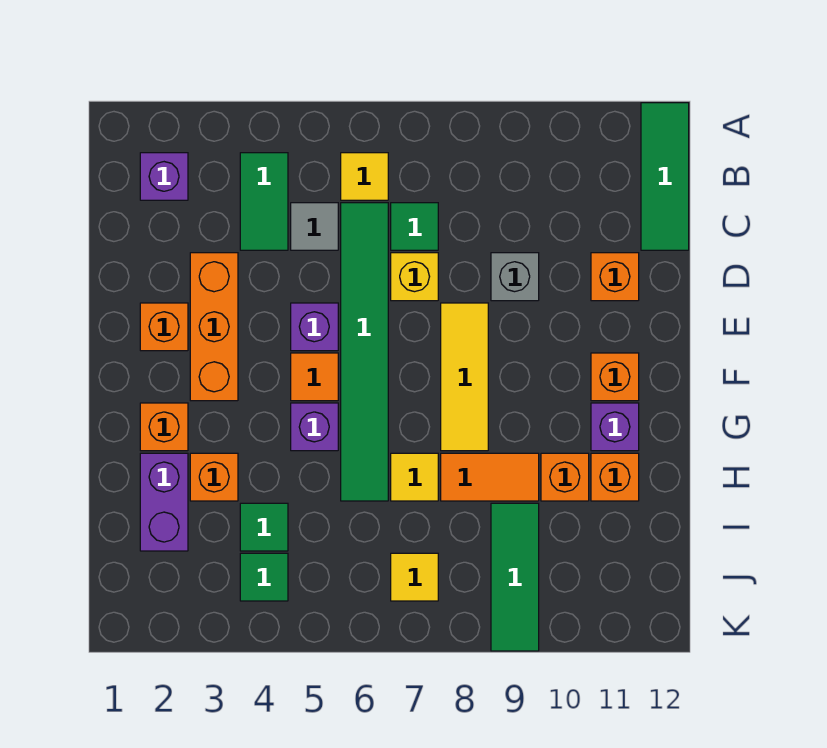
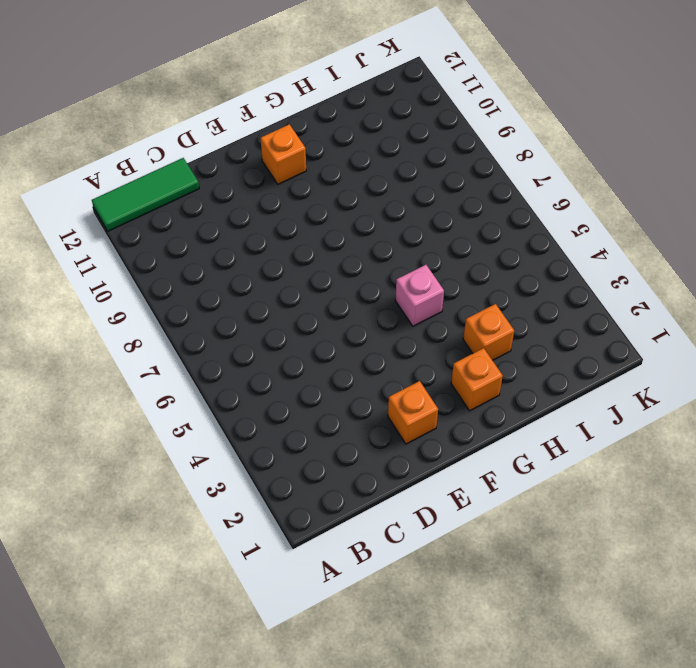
pink brick G5 level 1 -> purple brick G5 level 1
none -> purple brick B2 level 1
none -> green tile B4:C4 level 1
none -> yellow tile B6 level 1

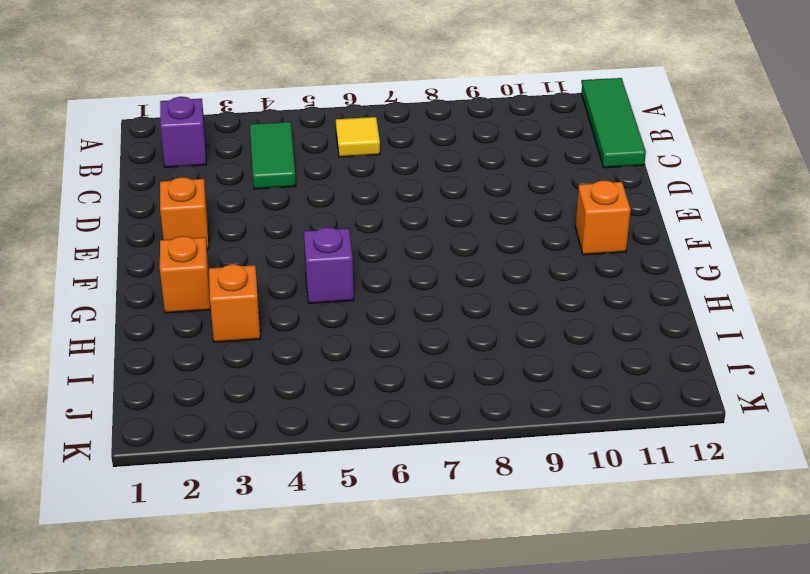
none -> grey tile C5 level 1
none -> green tile C6:H6 level 1
none -> green tile C7 level 1

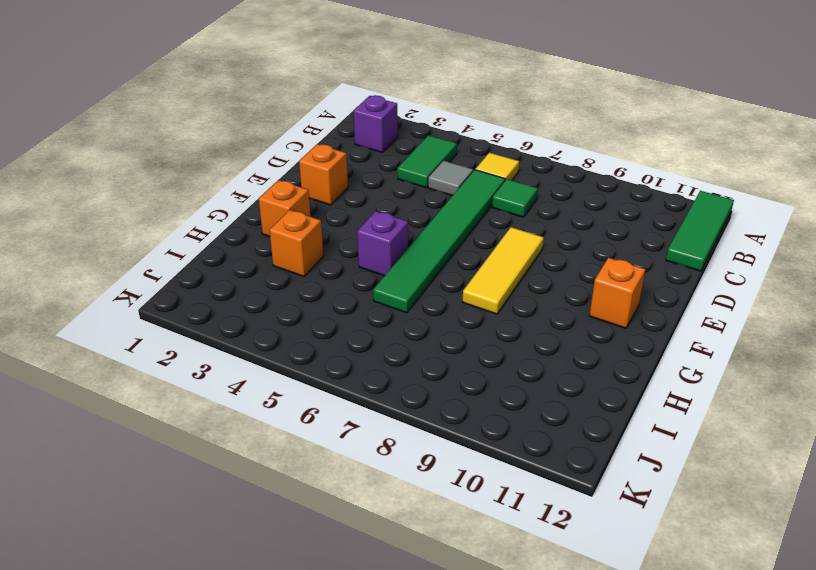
none -> orange brick D3:F3 level 1
none -> yellow brick D7 level 1
none -> grey brick D9 level 1

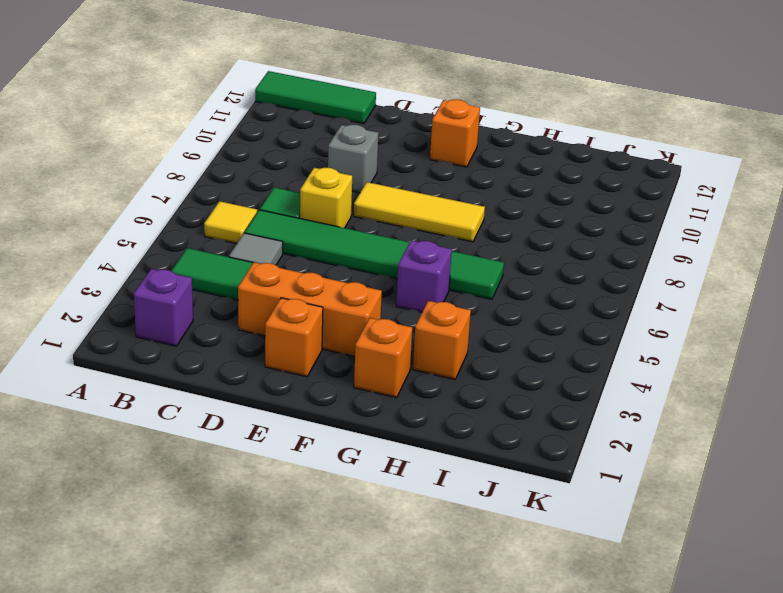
none -> orange brick D11 level 1
none -> purple brick E5 level 1
none -> orange tile F5 level 1

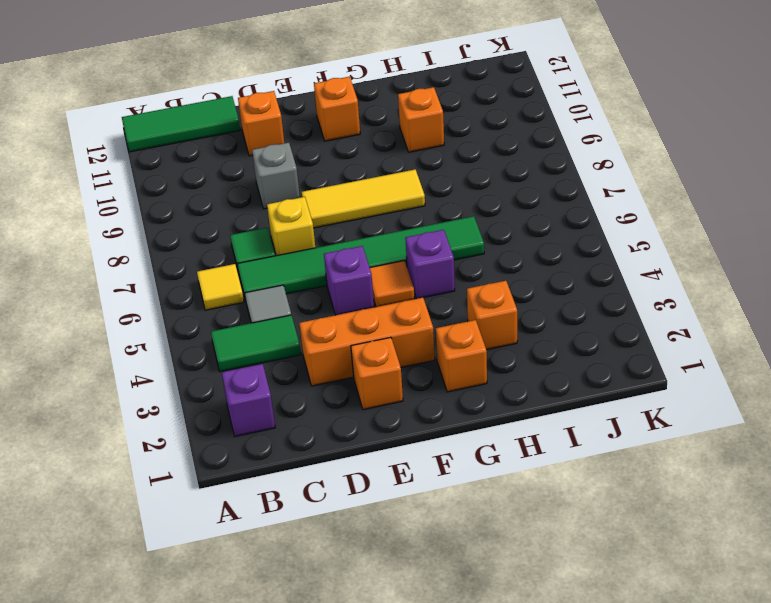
none -> purple brick G11 level 1
none -> purple brick H2:I2 level 1
none -> yellow tile H7 level 1

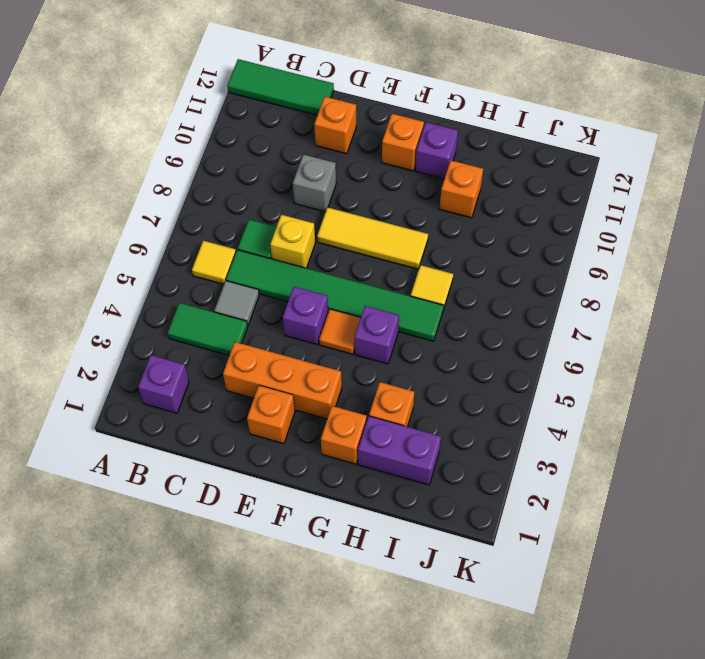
none -> orange tile H8:H9 level 1
none -> orange brick H11 level 1
none -> green tile I4 level 1

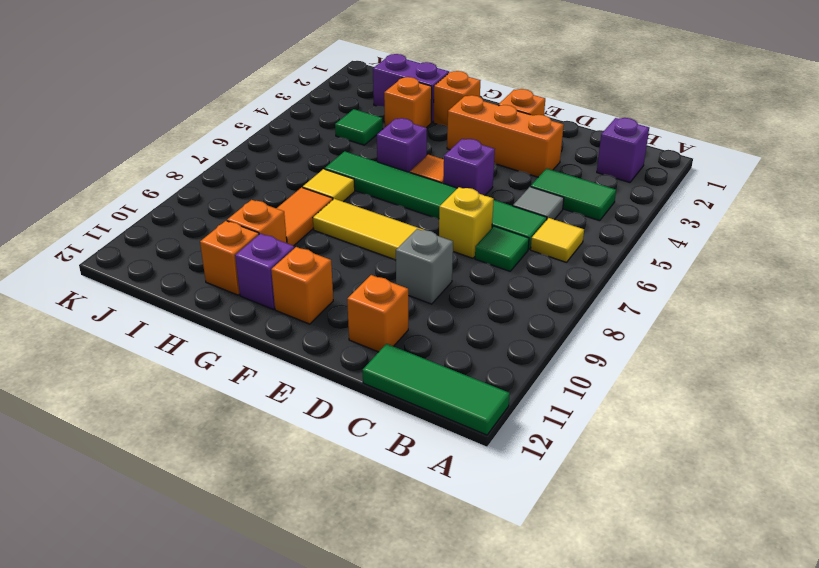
none -> green tile I9:K9 level 1
none -> green tile J4 level 1
none -> yellow tile J7 level 1

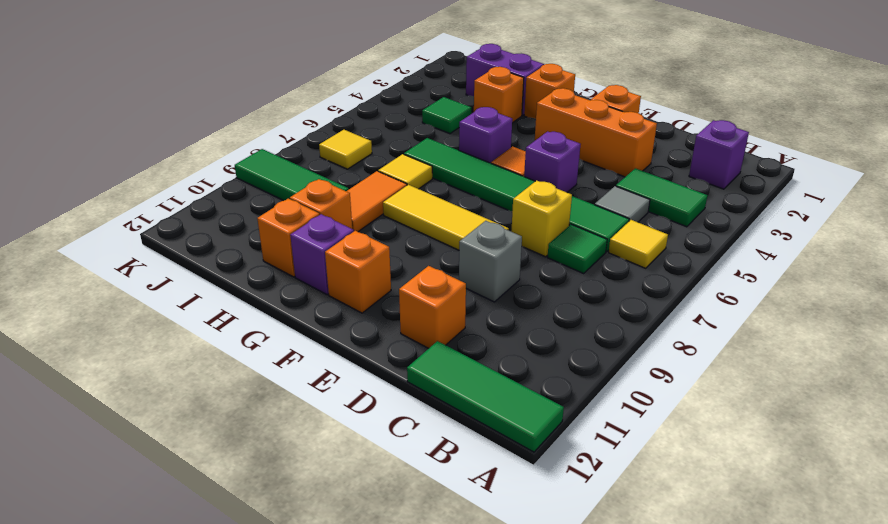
none -> green tile J4 level 1

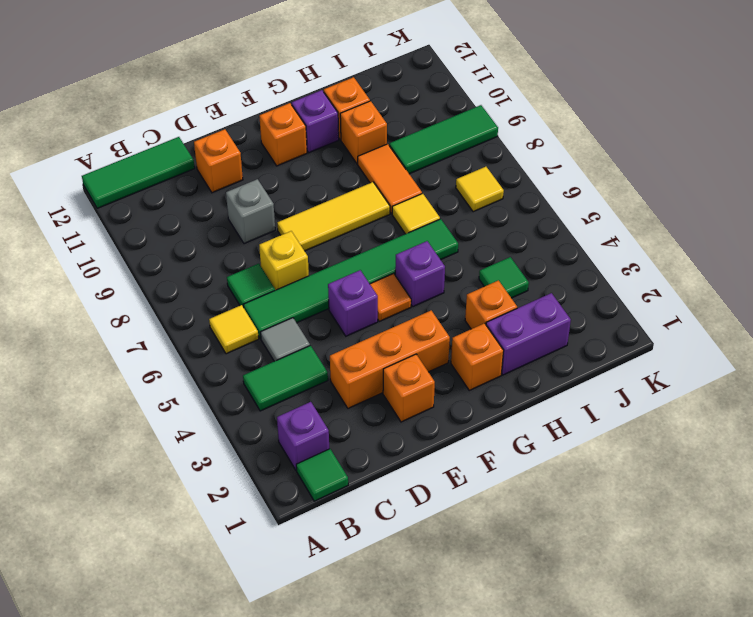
green tile B1 level 1 -> green tile J4 level 1

